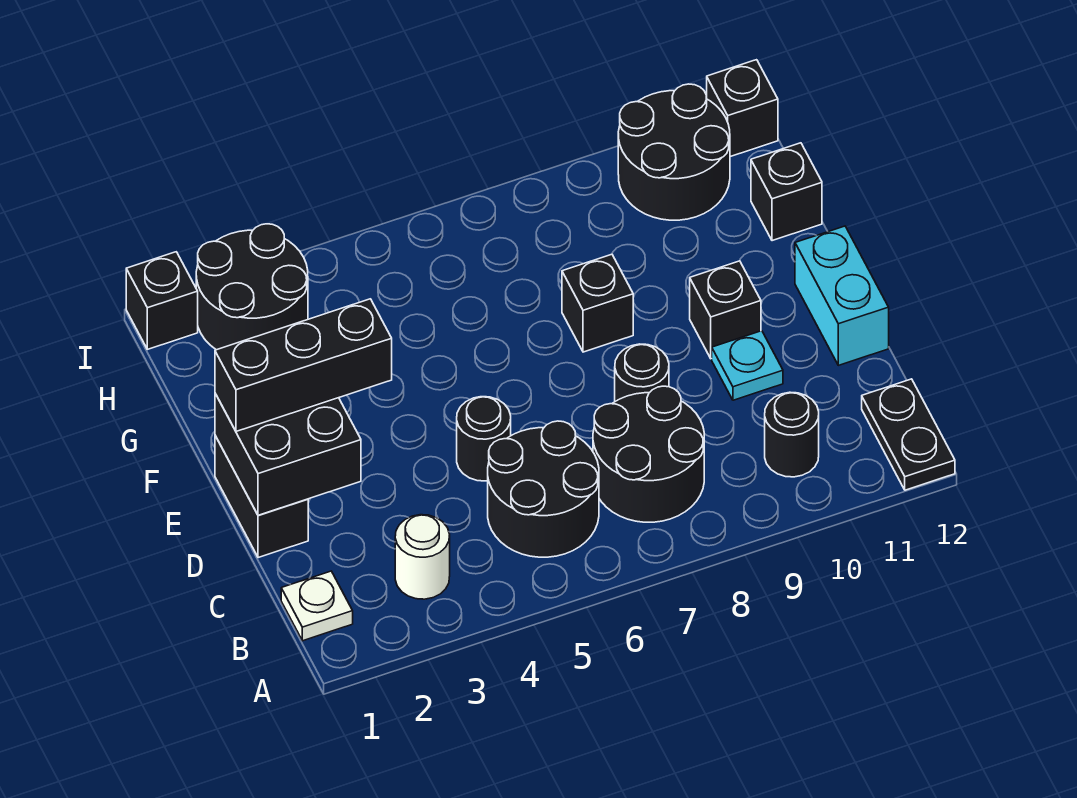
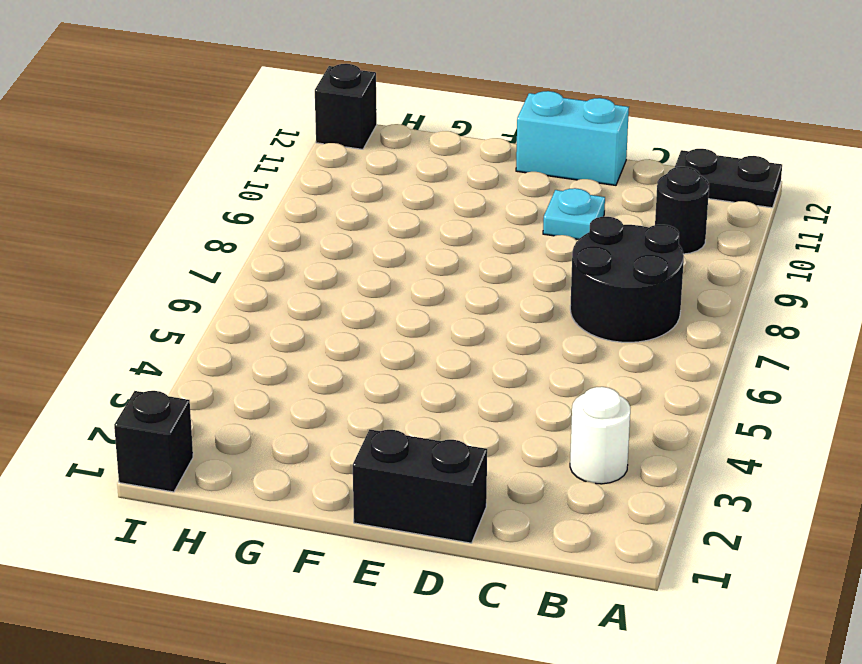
none -> white plate B1 level 1
none -> black round brick B5:C6 level 1
none -> black round brick D5 level 1

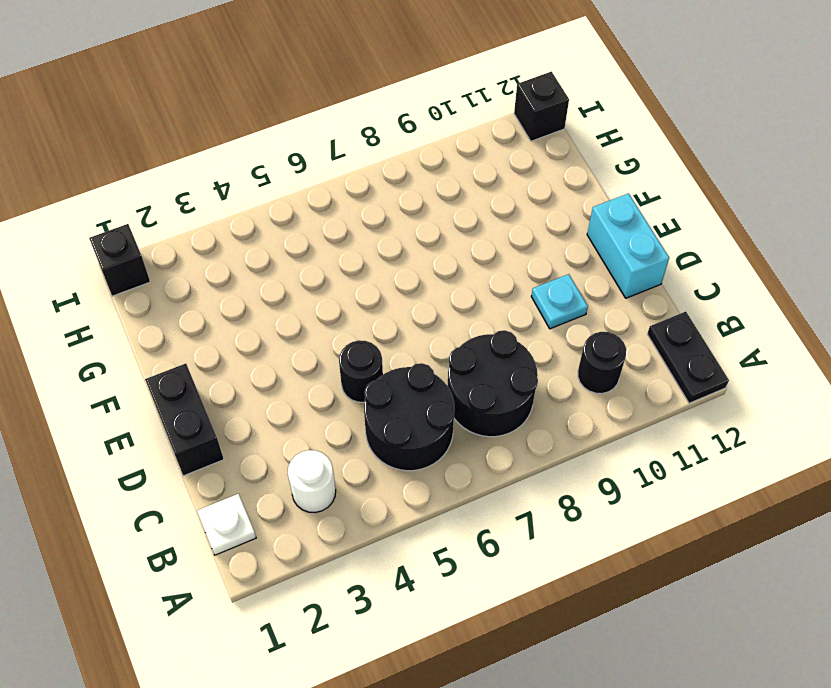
none -> black round brick D8 level 1
none -> black brick E10 level 1
none -> black brick F8 level 1

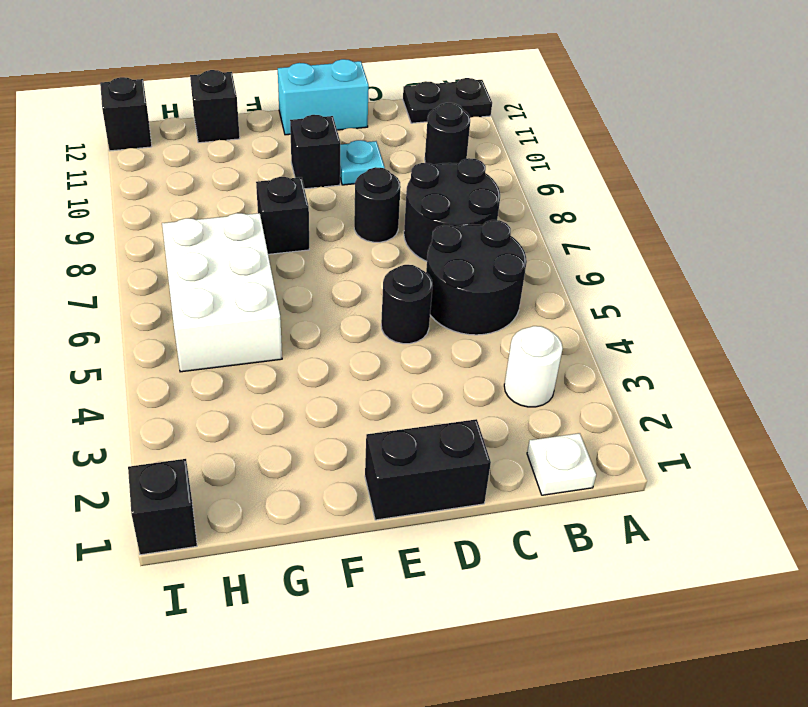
white brick G5:H7 level 1 -> none
none -> black round brick H2:I3 level 1
none -> black round brick H10:I11 level 1
none -> black brick D1:E2 level 2

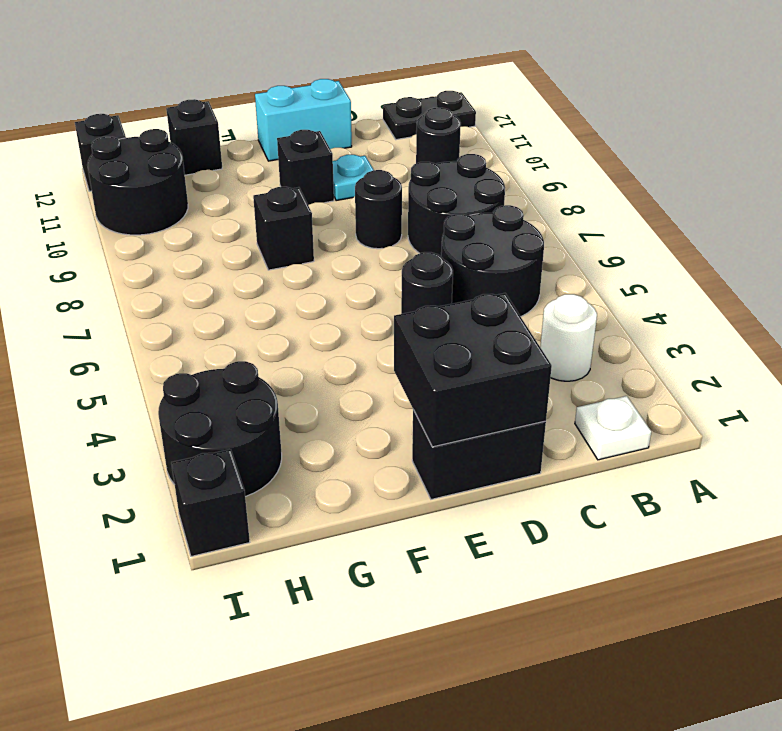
none -> black brick E1:E3 level 3

